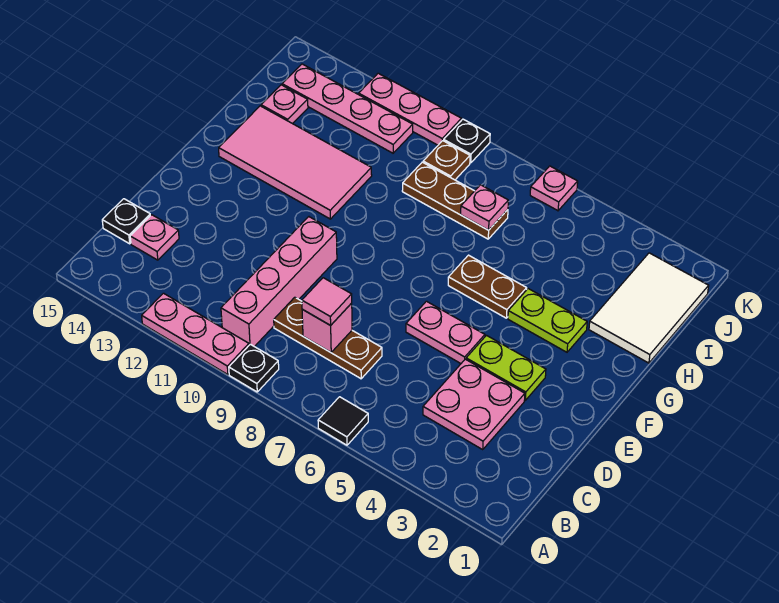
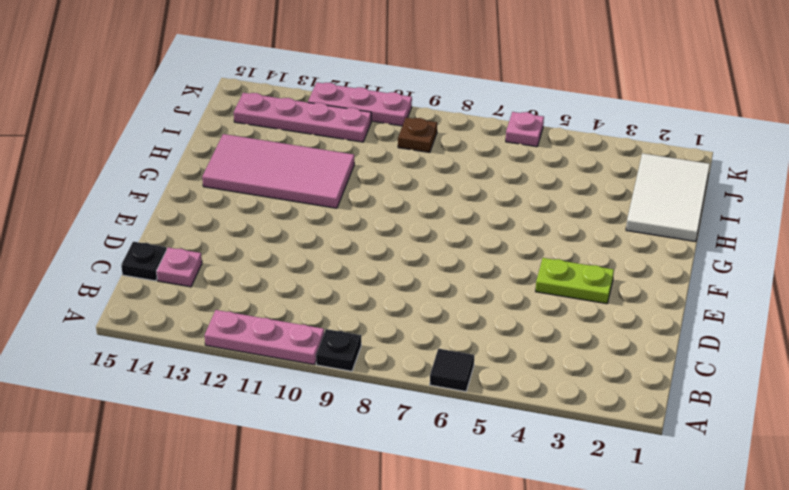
none -> pink brick B10:E10 level 1
none -> pink plate C3:D4 level 1
none -> brown plate C7:C9 level 1

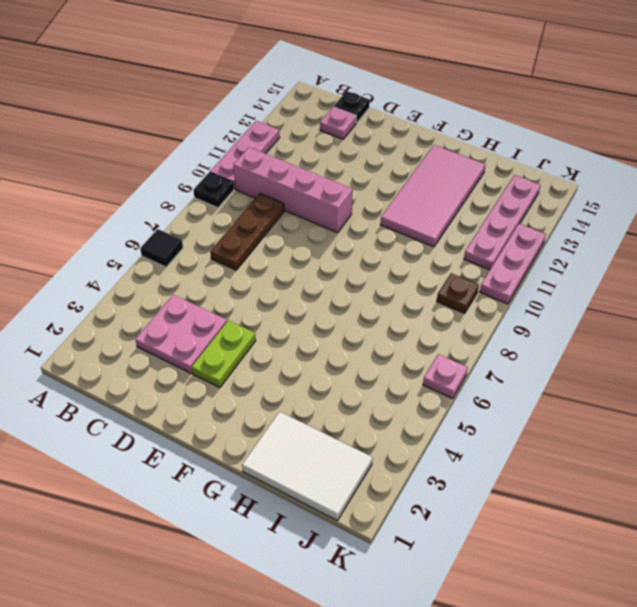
none -> pink plate E5:E6 level 1
none -> lime plate G3:G4 level 1
none -> brown plate G5:G6 level 1

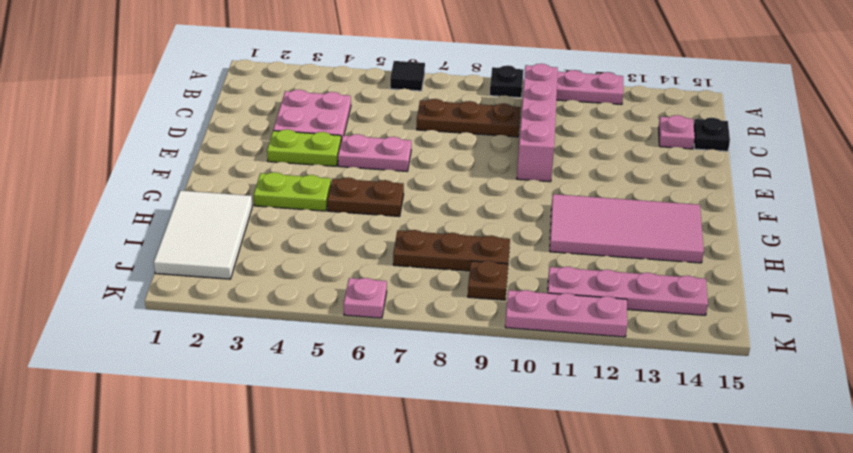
none -> pink plate I14 level 1
none -> black plate K9 level 1
none -> pink brick C8 level 2

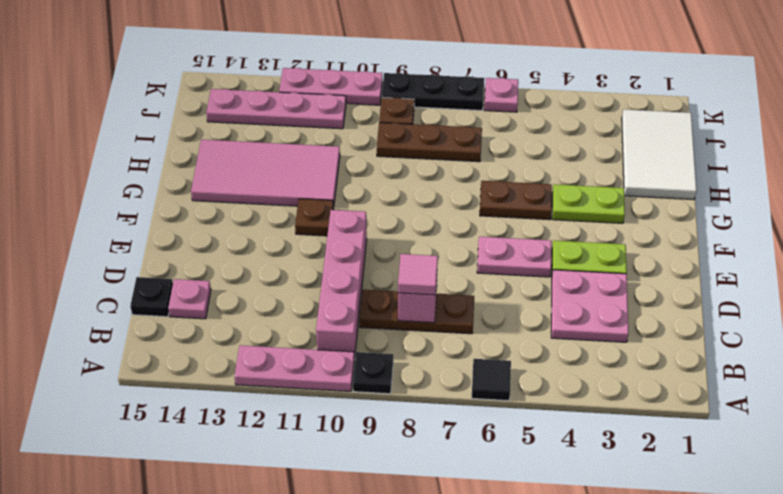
brown plate F11 level 1 -> none
black plate K7:K9 level 1 -> black plate K9 level 1
none -> pink plate I14 level 1
none -> pink plate I7 level 2

